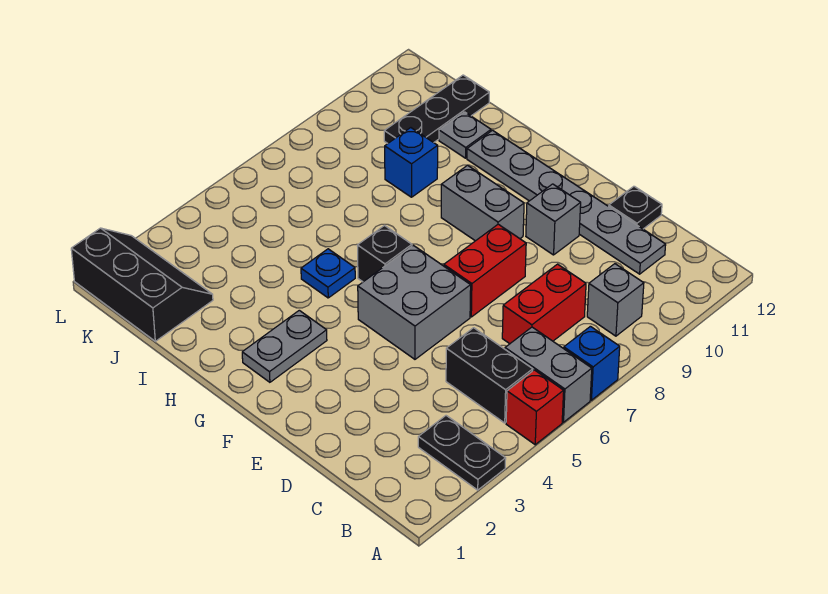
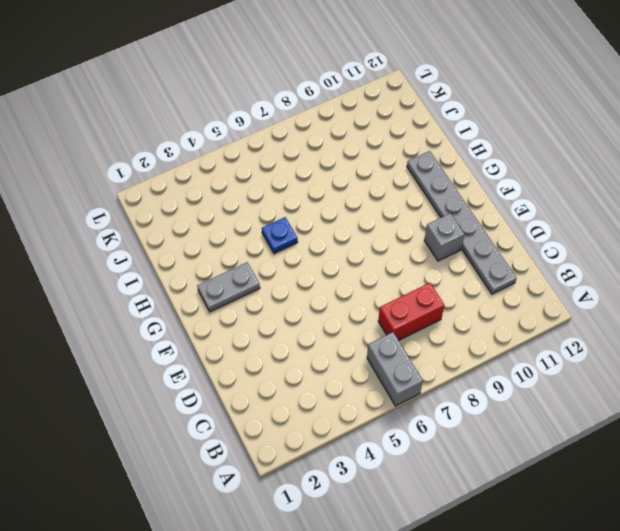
none -> black plate A3:B3 level 1
none -> red brick A5 level 1
none -> blue brick A7 level 1

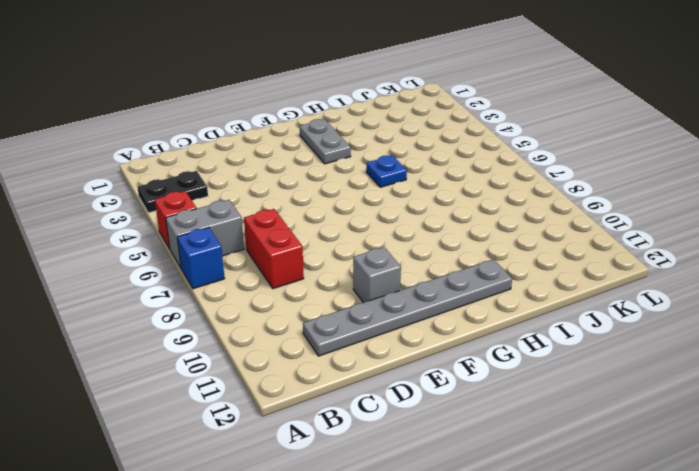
none -> black brick B5:C5 level 1
none -> grey brick B9 level 1
none -> black plate D12 level 1

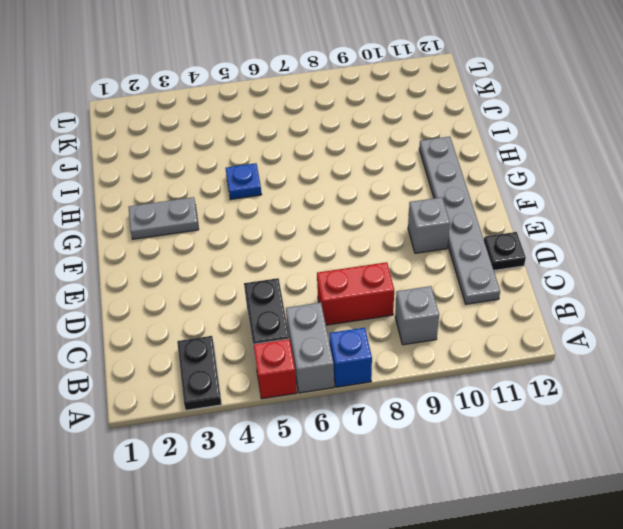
none -> grey brick E5:F6 level 1
none -> red brick E7:E8 level 1
none -> grey brick F9:G9 level 1

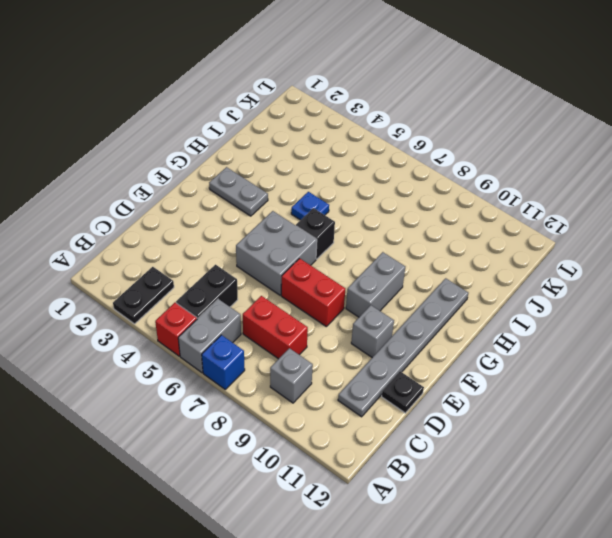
none -> blue brick I9 level 1
none -> grey plate I11 level 1
none -> black slope J1:L2 level 1 top 1

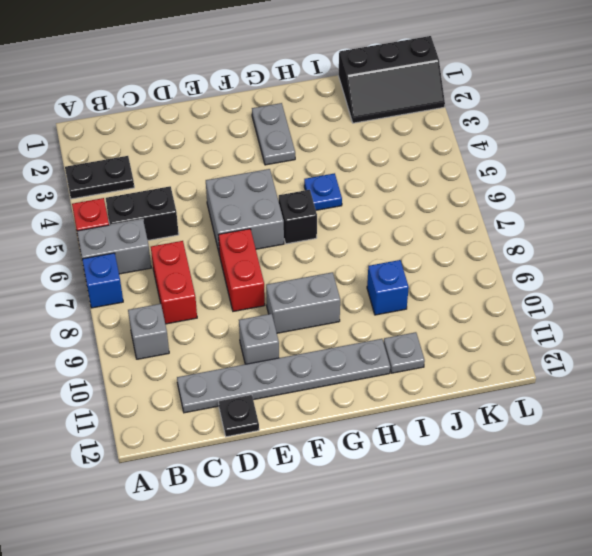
none -> black plate J10:J12 level 1

